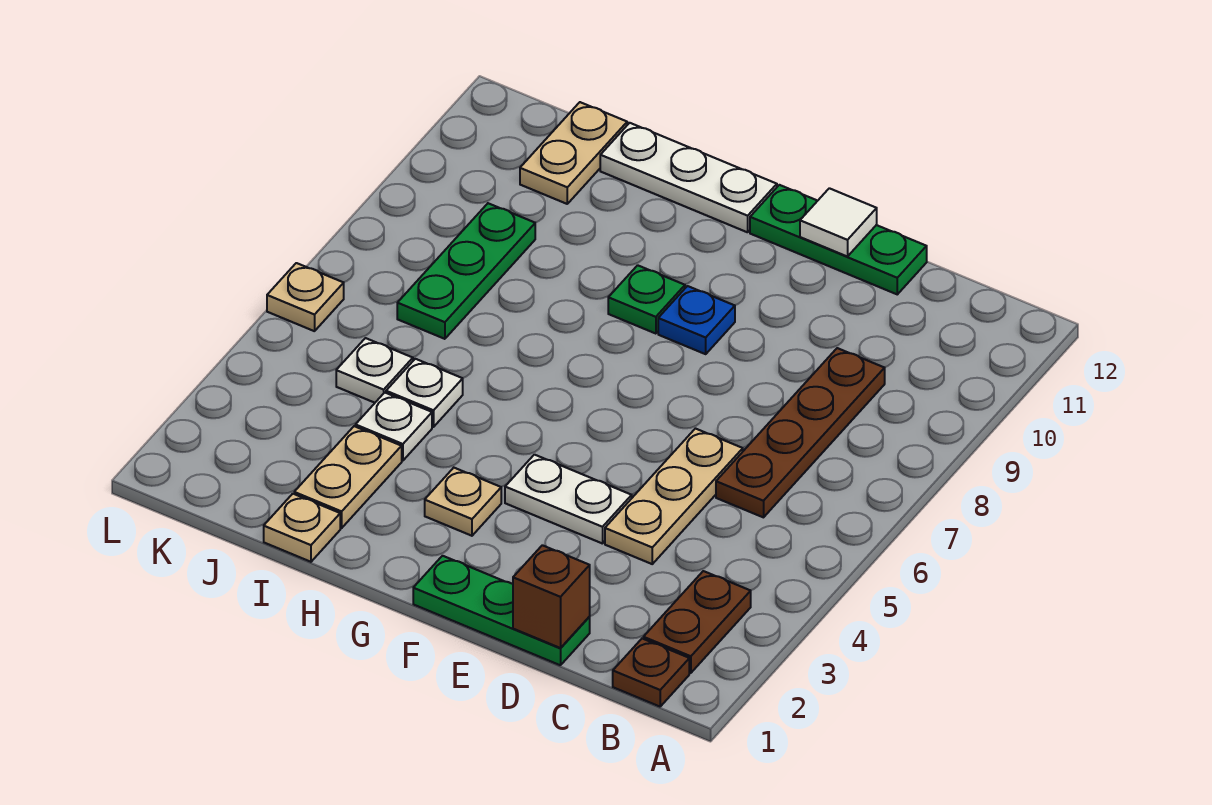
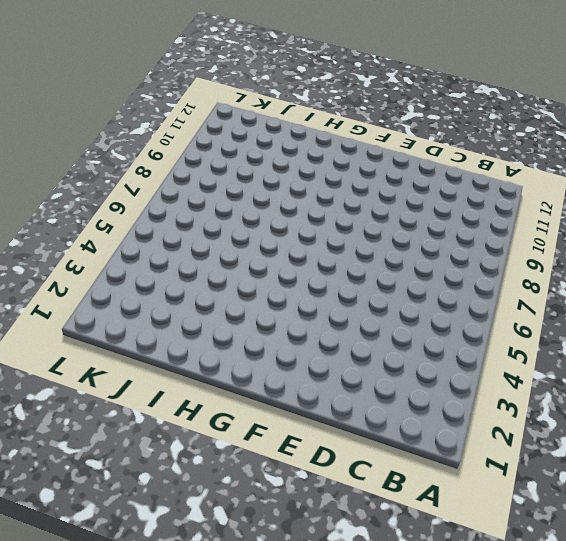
none -> brown plate B1 level 1
none -> brown plate B2:B3 level 1
none -> brown plate C6:C9 level 1

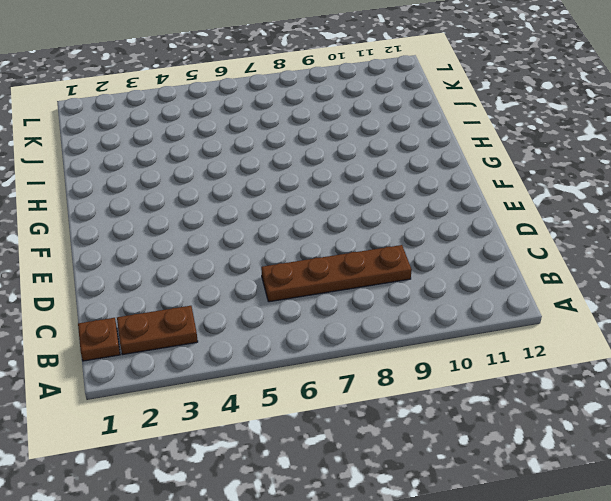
none -> green plate D1:F1 level 1
none -> tan plate D4:D6 level 1
none -> green plate D12:F12 level 1

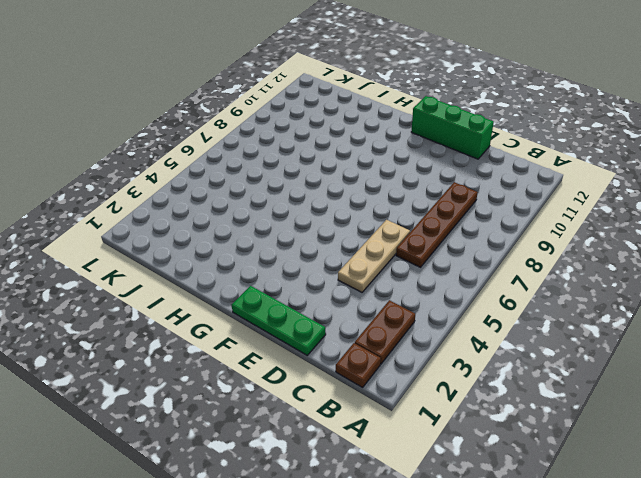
green brick D12:F12 level 1 -> green plate D12:F12 level 1
none -> white plate E4:F4 level 1
none -> blue plate F9 level 1
none -> tan plate G3 level 1

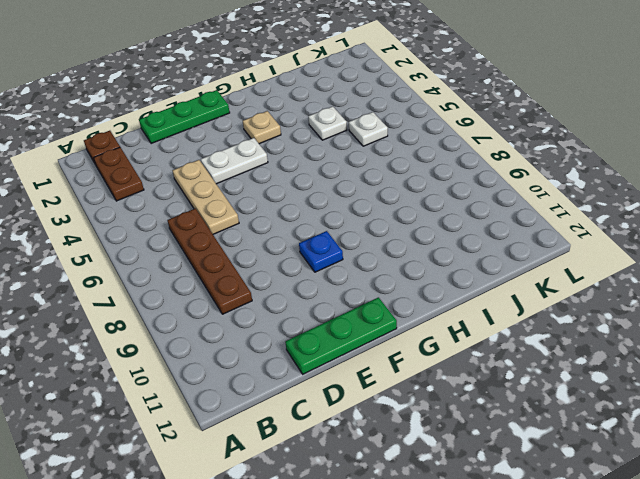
none -> green plate G9 level 1
none -> white plate G12:I12 level 1
none -> tan plate I1 level 1

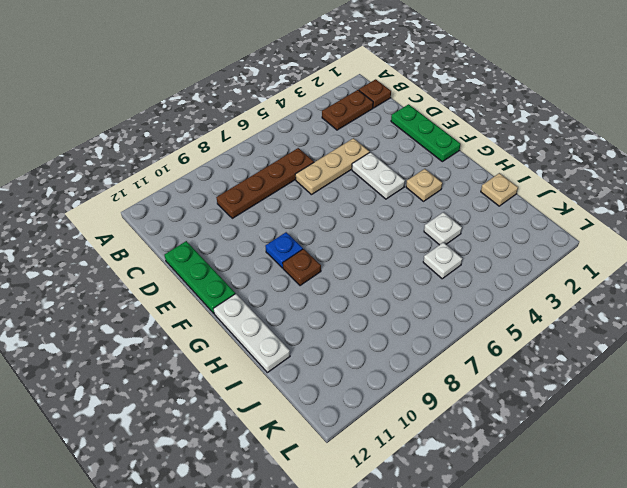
brown plate G9 level 1 -> green plate G9 level 1
none -> tan plate I2:I3 level 1
none -> white plate I5 level 1
none -> green plate J7:J9 level 1

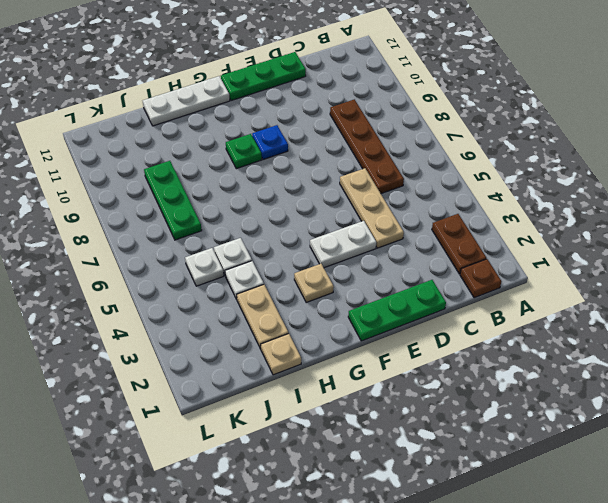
none -> tan plate J11:J12 level 1
none -> tan plate L6 level 1
none -> brown brick D1 level 2

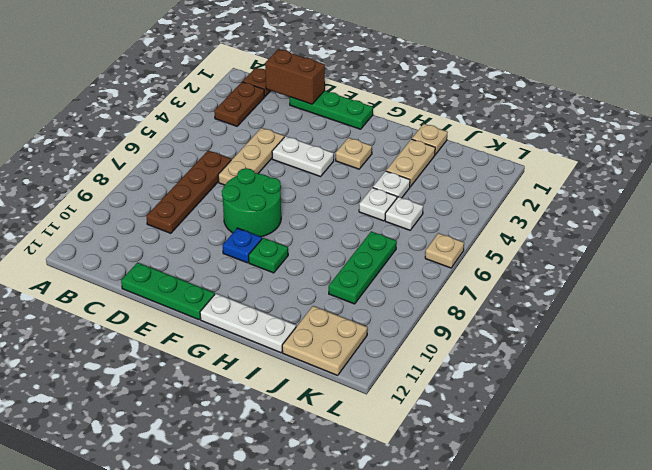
brown brick C1:D1 level 2 -> brown brick D1 level 2
green round brick E7:F8 level 1 -> none
tan plate J11:K12 level 1 -> tan plate J11:J12 level 1
none -> white tile E12 level 2

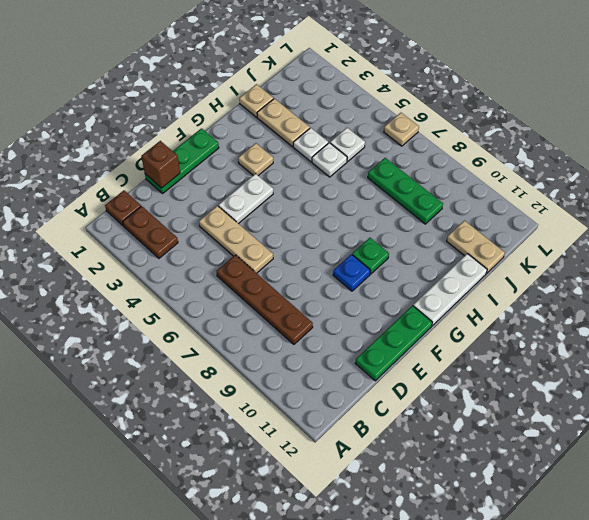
none -> white tile E12 level 2

